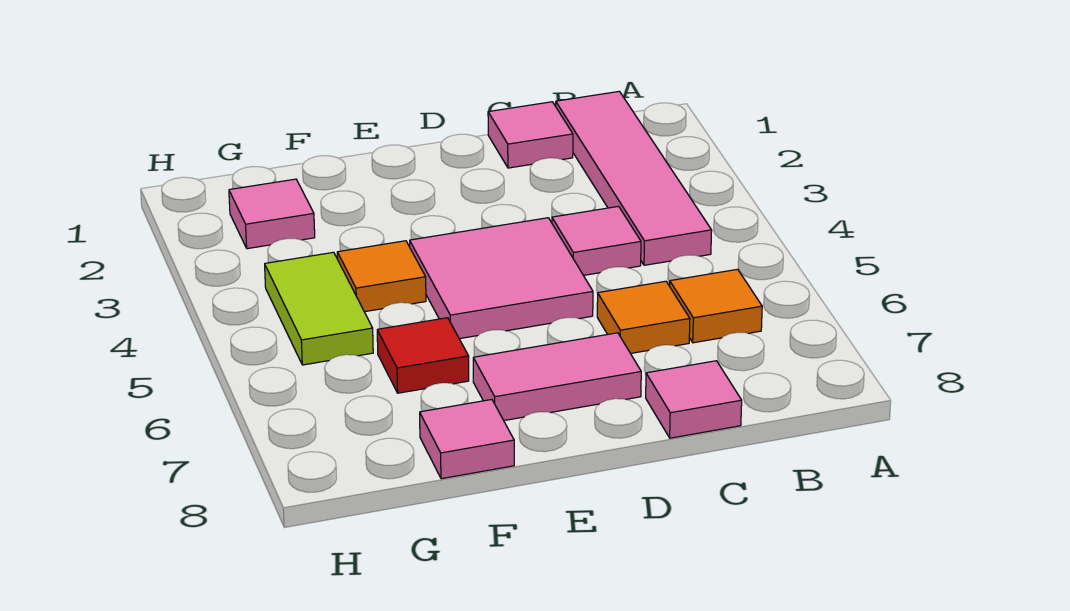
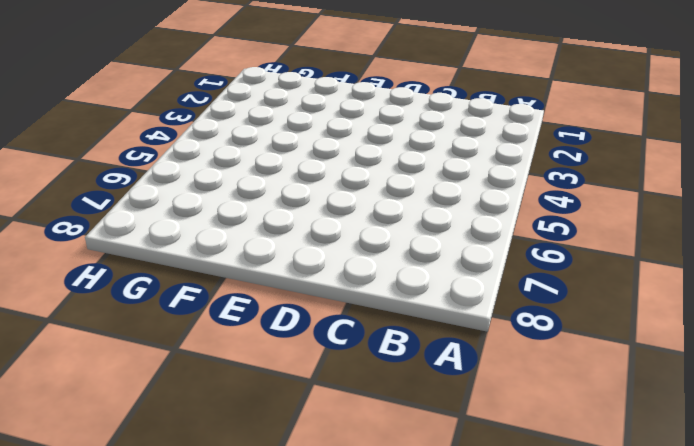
none -> pink tile B1:B4 level 1
none -> orange tile B6 level 1
none -> pink tile C1 level 1

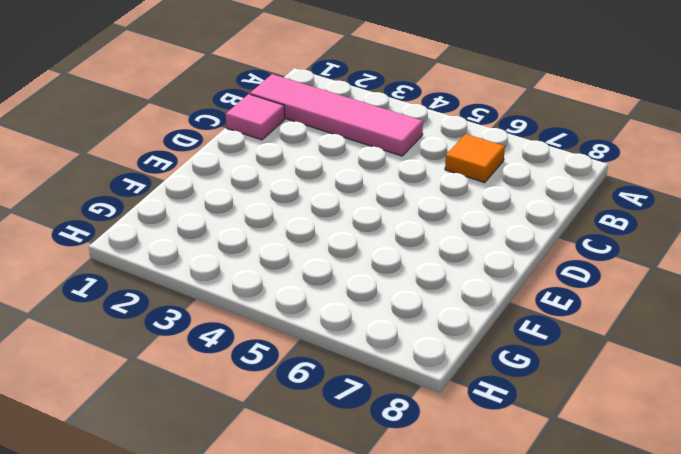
none -> pink tile C4 level 1
none -> orange tile C6 level 1
none -> pink tile C8 level 1

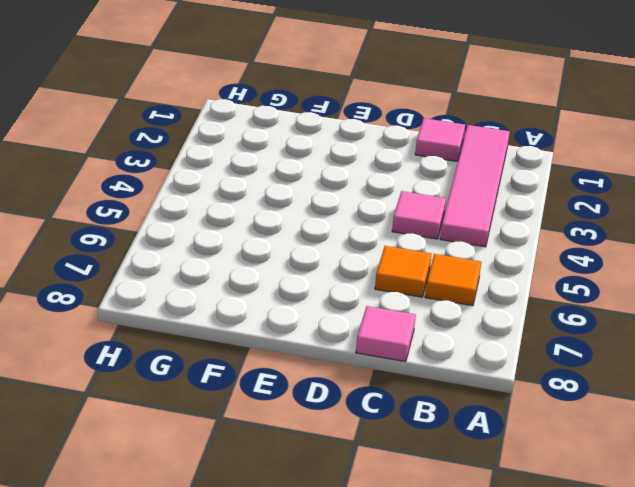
none -> pink tile D4:E5 level 1
none -> pink tile D7:E7 level 1
none -> orange tile F4 level 1

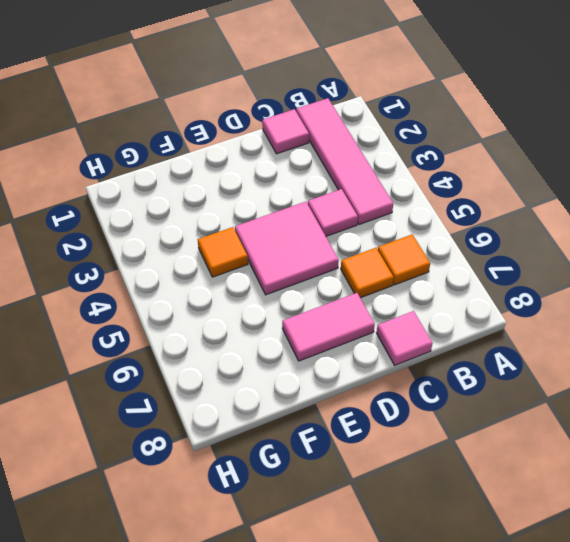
none -> red tile F6 level 1
none -> pink tile F8 level 1
none -> pink tile G2 level 1

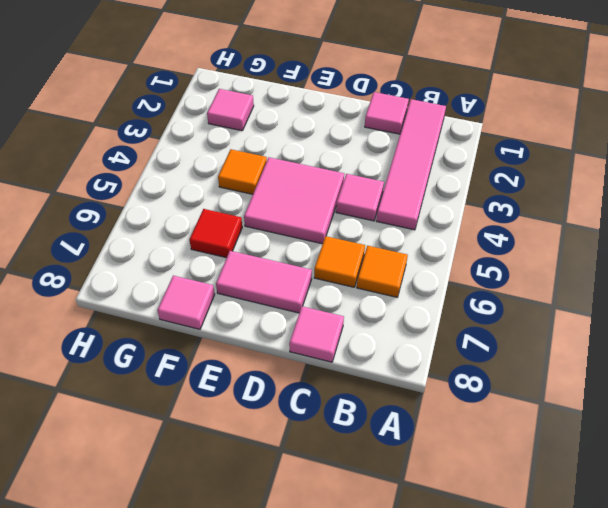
none -> lime tile G4:G5 level 1

